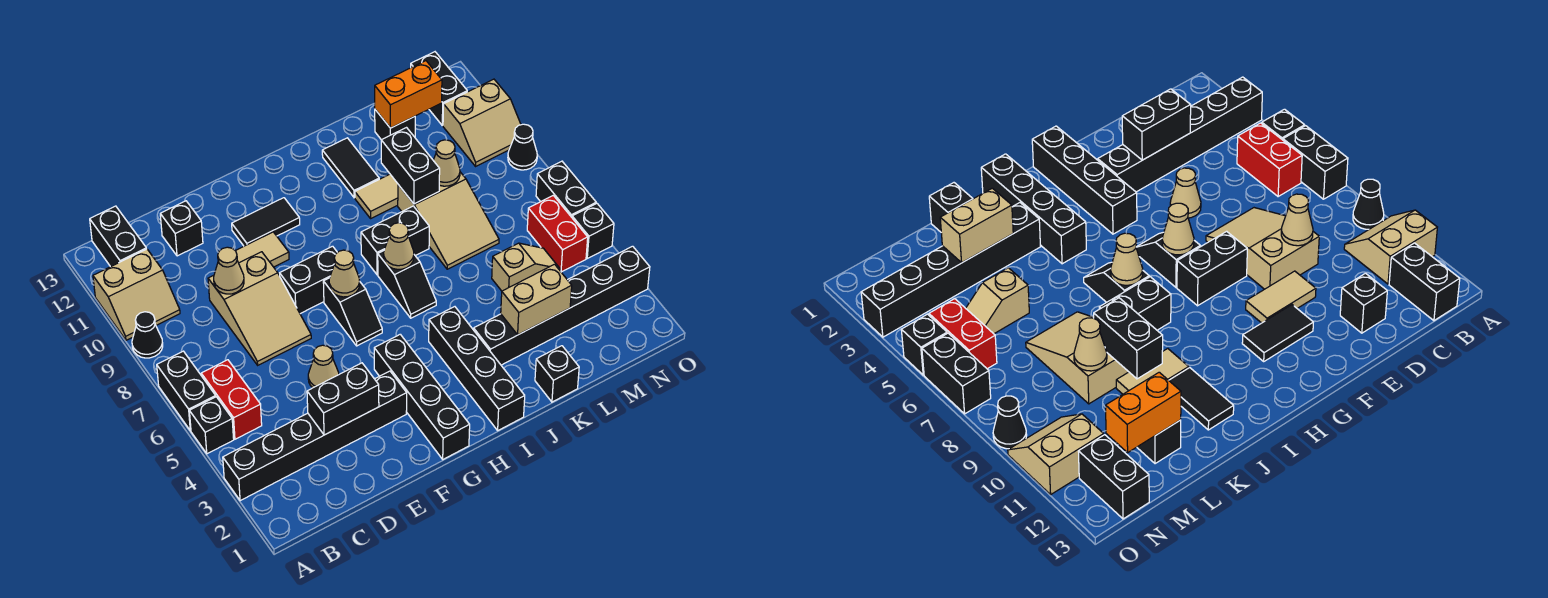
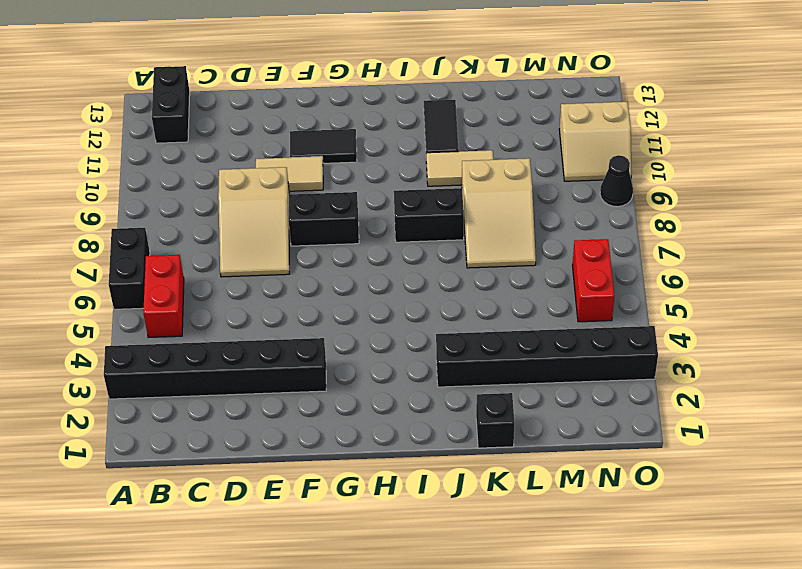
none -> black brick A5 level 1
none -> black cone A9 level 1
none -> tan slope A10:B11 level 1 top 11
none -> black brick D12 level 1

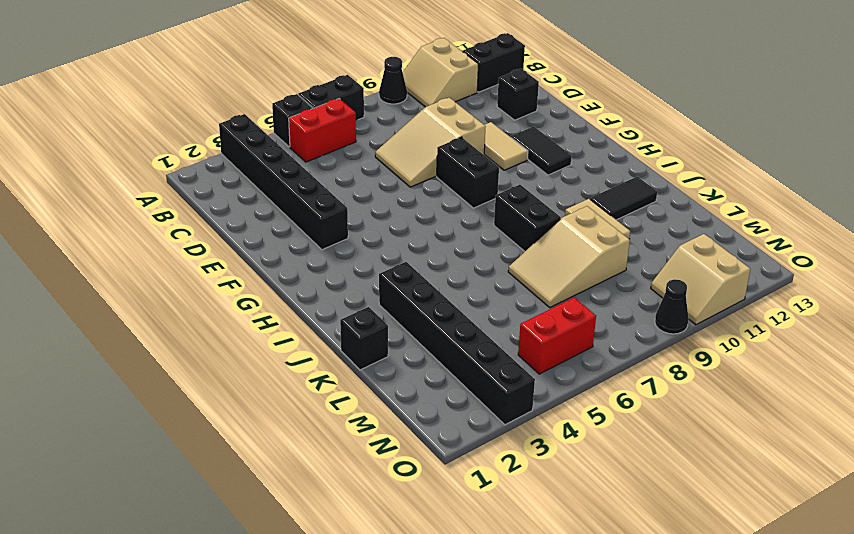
none -> tan cone E5 level 1
none -> black brick G1:G4 level 1
none -> black slope G6:G7 level 1 top 7
none -> black brick I1:I4 level 1

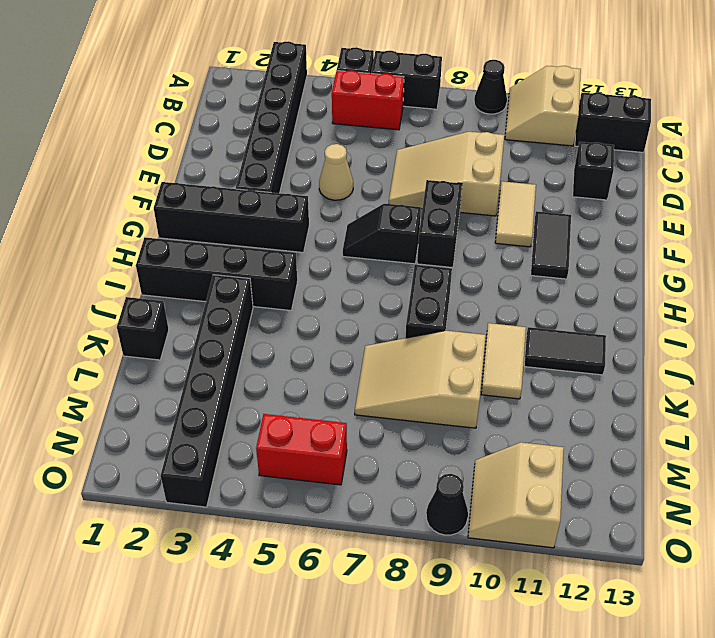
none -> black slope I6:I7 level 1 top 7
none -> tan slope L5:M5 level 1 top L
none -> black brick L12 level 1
none -> black brick N12:N13 level 1

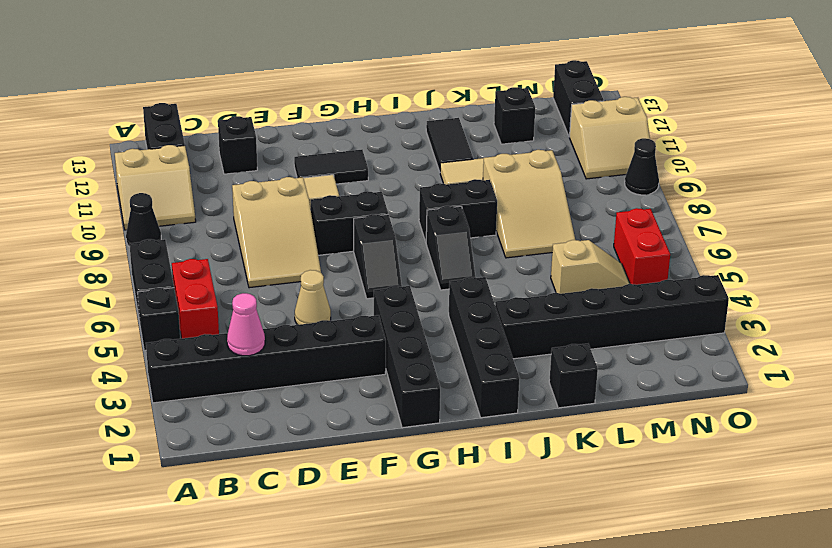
pink cone C3 level 2 -> none
none -> black brick O5 level 1
none -> black brick O6:O7 level 1
none -> black brick D3:E3 level 2
none -> tan cone D9 level 2

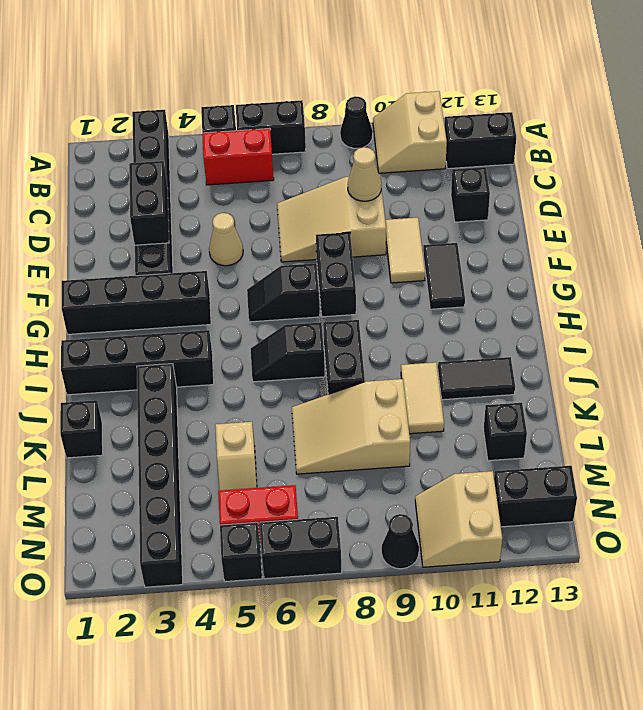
none -> tan cone G7 level 2
none -> tan cone I7 level 2
none -> tan brick K3:L3 level 2
none -> black brick K9:K10 level 2

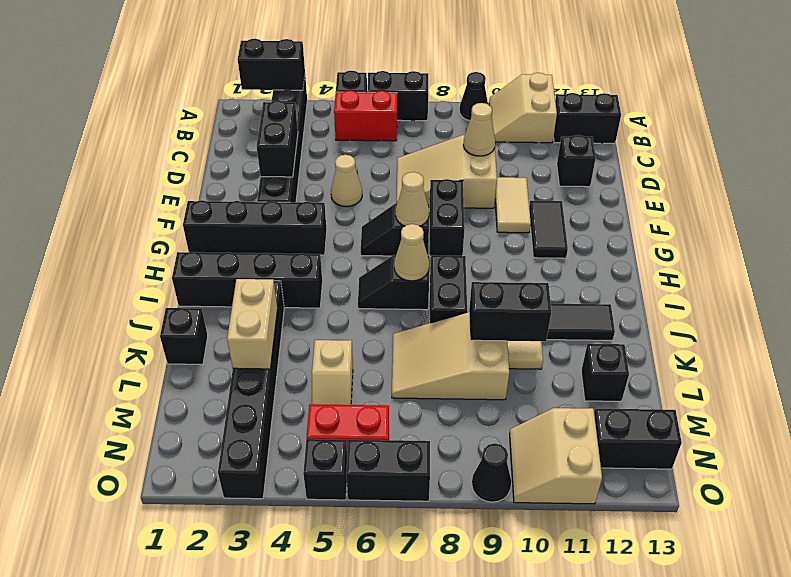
black brick A2:A3 level 2 -> none
none -> tan cone L9 level 2
none -> orange brick L12:M12 level 2

